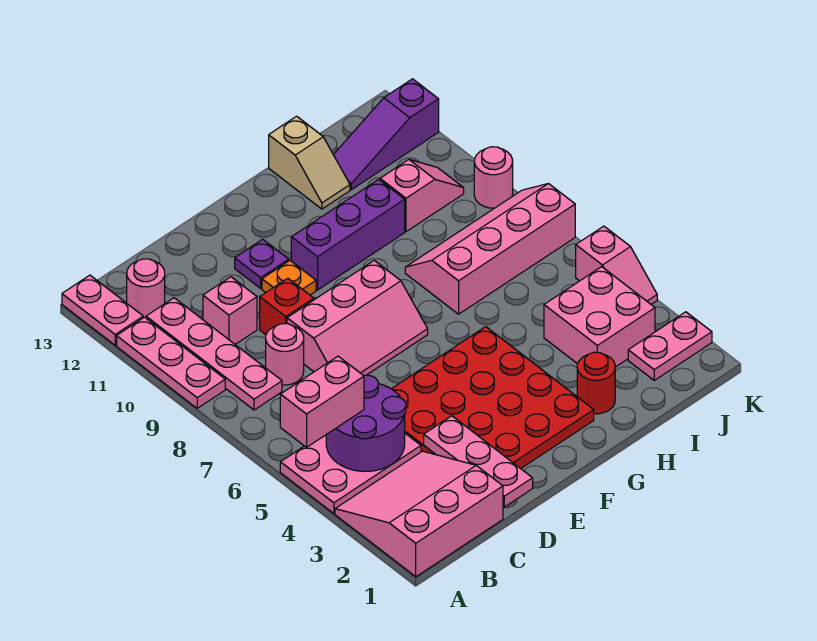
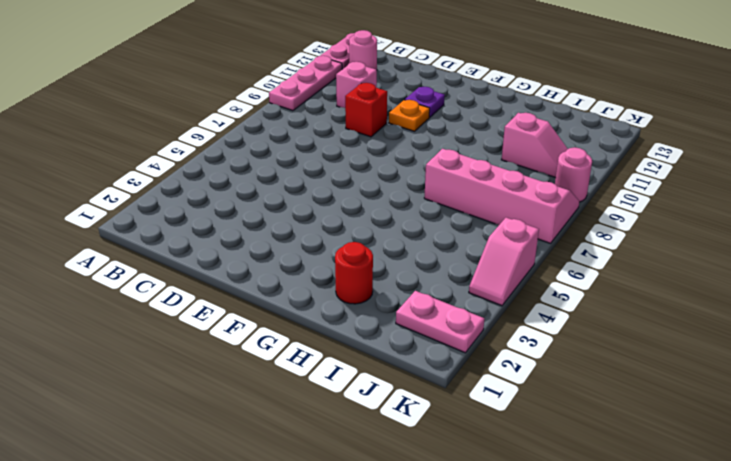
none -> pink slope A1:C3 level 1 top 1
none -> pink plate A4:C5 level 1
none -> pink plate B8:B11 level 1

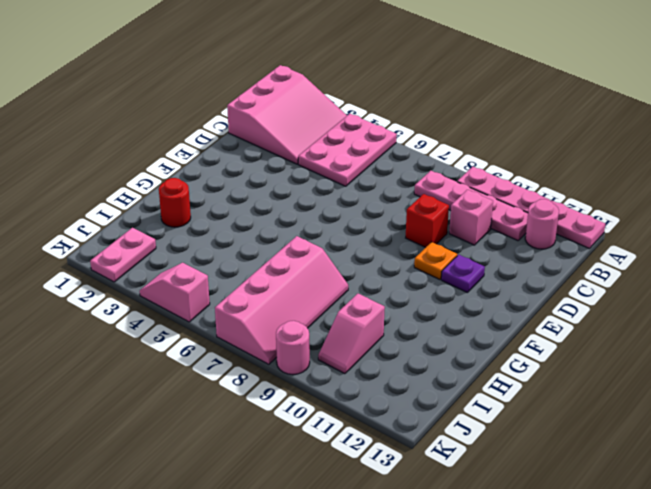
none -> pink round brick C8 level 1
none -> red plate D2:G5 level 1
none -> pink slope D7:F8 level 1 top 8

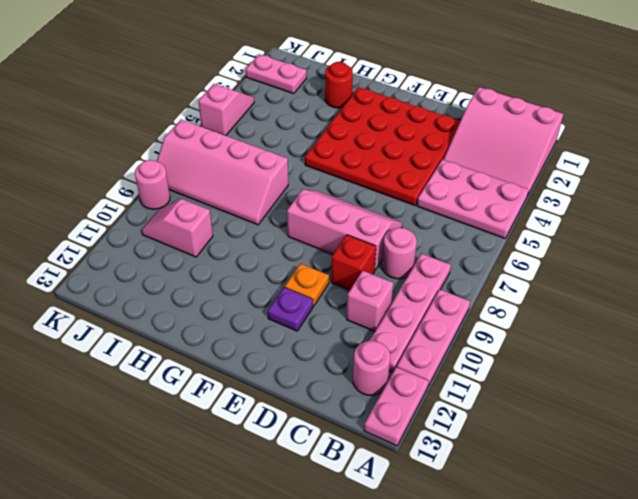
none -> purple brick F10:H10 level 1
none -> tan slope H12:H13 level 1 top 13
none -> pink brick I3:J4 level 1

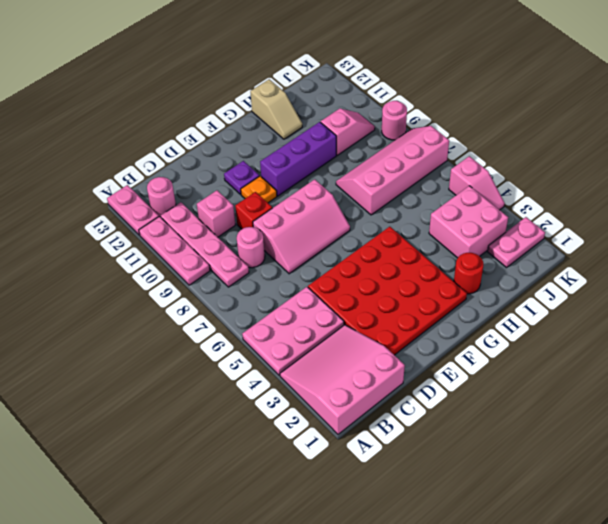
none -> purple slope I12:K12 level 1 top K
none -> purple round brick B4:C5 level 2
none -> pink plate D1:D3 level 2

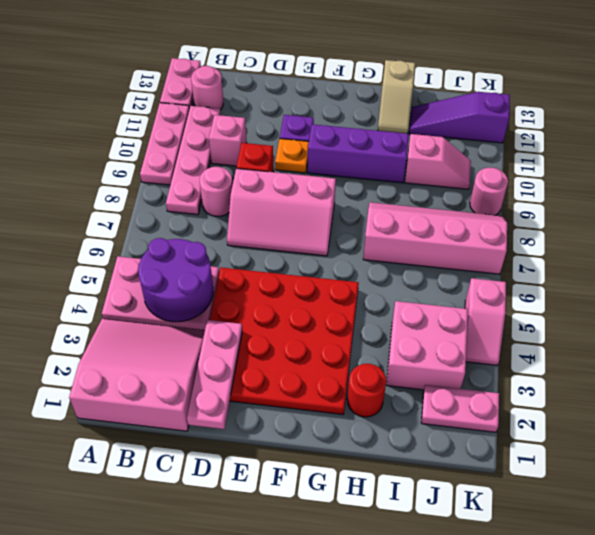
none -> pink brick A5:B5 level 3

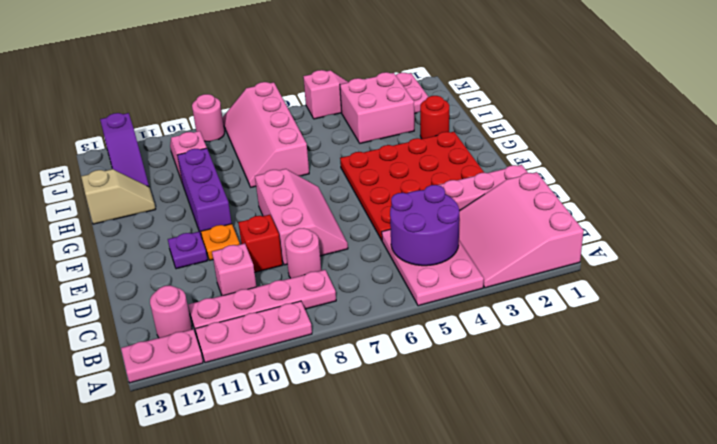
none -> pink brick A5:B5 level 3

